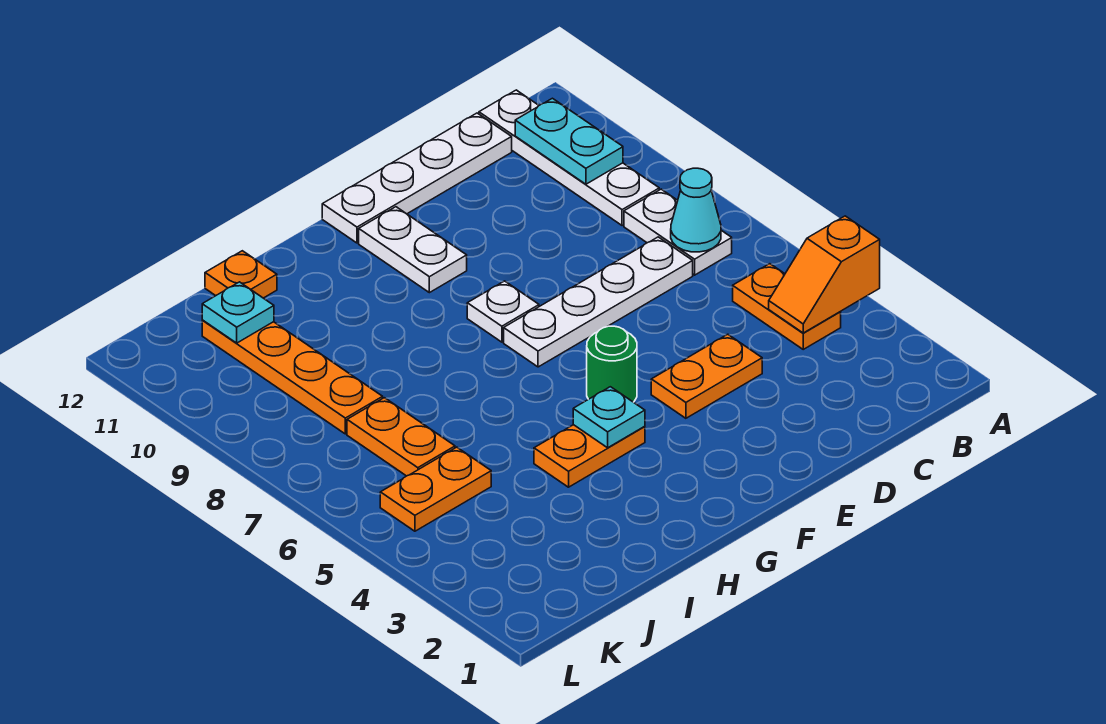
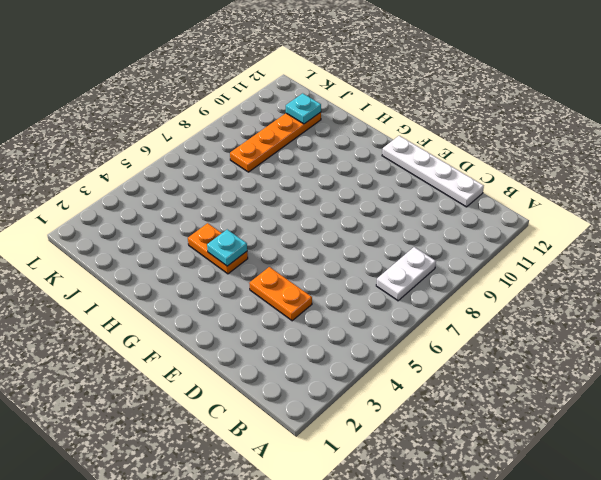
none -> orange plate B4:B5 level 1
none -> white plate B9:B12 level 1
none -> white plate C7:F7 level 1

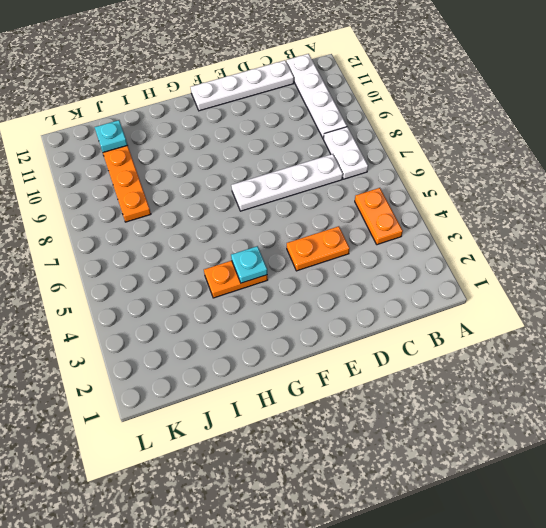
none -> green round brick F5 level 1
none -> white plate F8 level 1
none -> white plate F10:F11 level 1

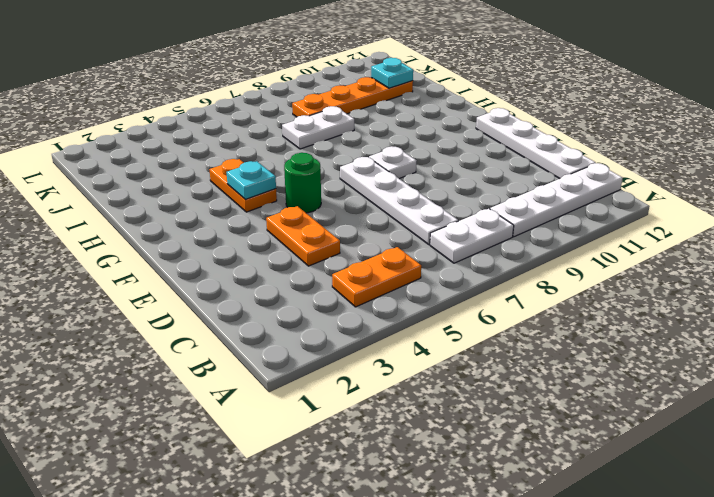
white plate I7:I8 level 1 -> white plate F10:F11 level 1
none -> orange plate I12 level 1
none -> orange plate J5:K5 level 1
none -> orange plate J6:J7 level 1

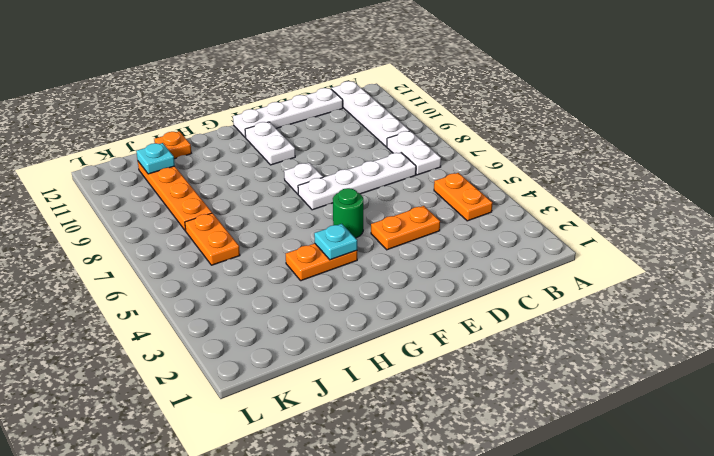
none -> orange plate J5:K5 level 1
none -> orange slope A4:B4 level 2 top A
none -> cyan cone B7 level 2

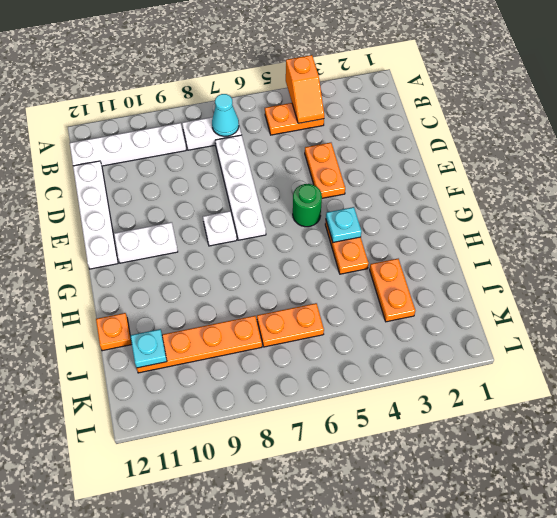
orange plate I3:J3 level 1 -> orange plate J5:K5 level 1
none -> cyan plate B10:B11 level 2

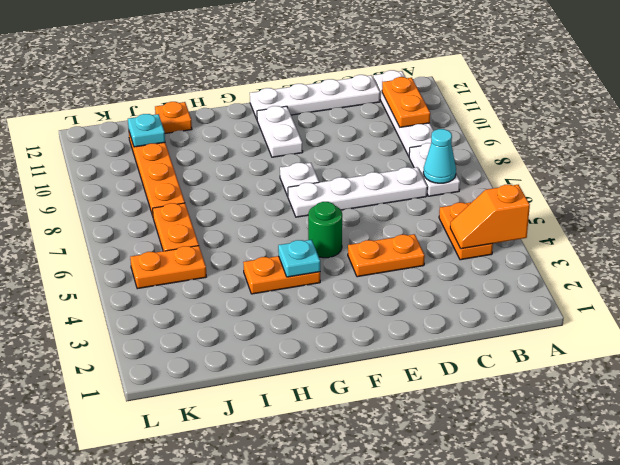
orange plate B10:B11 level 2 -> cyan plate B10:B11 level 2

